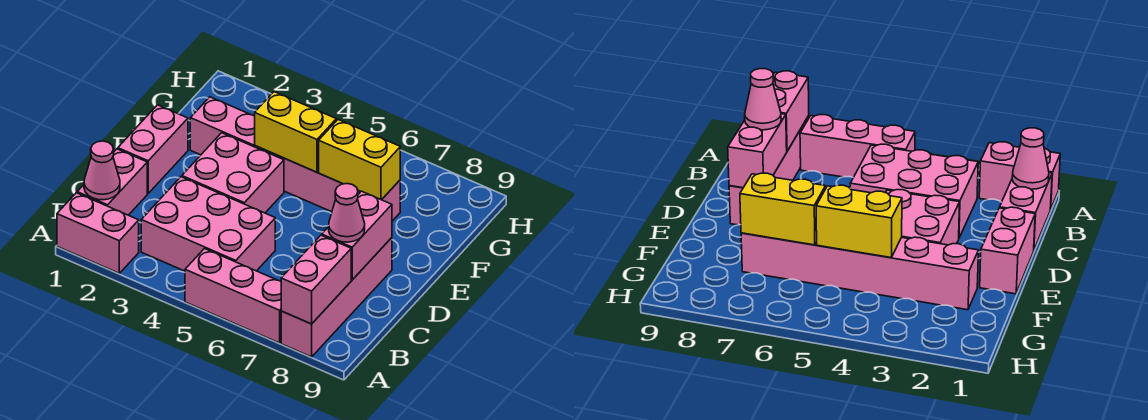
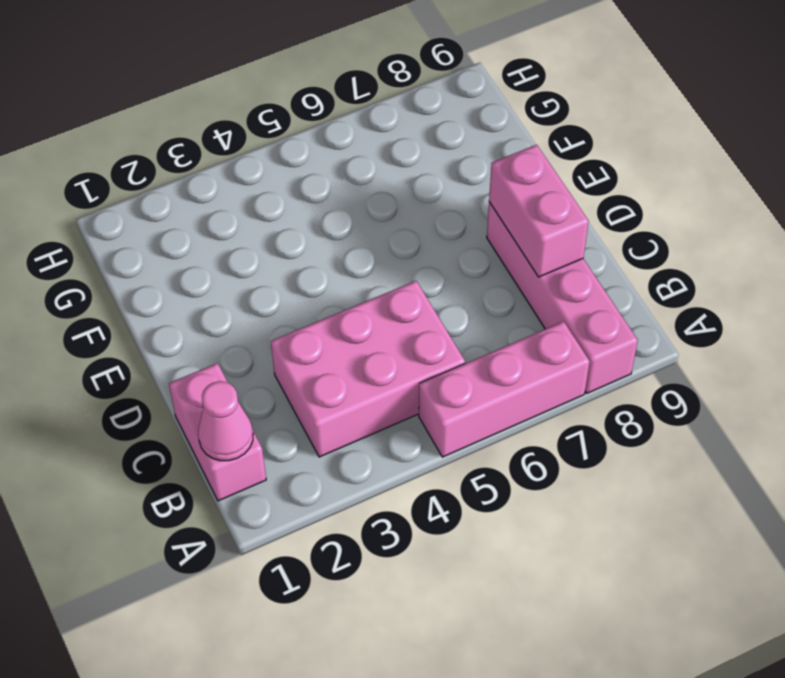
none -> pink brick A1:A2 level 1
none -> pink brick D1:E1 level 1
none -> pink brick D3:E4 level 1

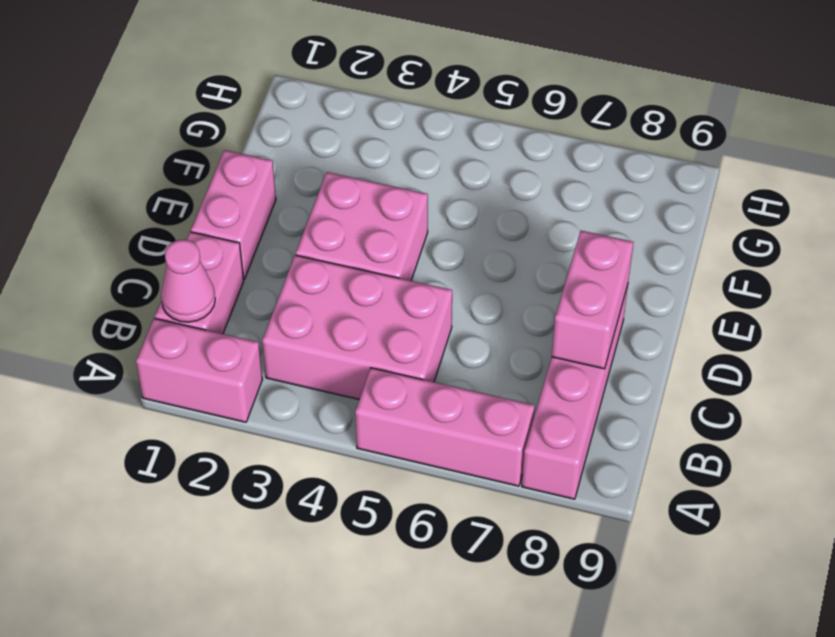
none -> pink brick F2:F7 level 1
none -> pink brick A8:B8 level 2
none -> yellow brick F4:F5 level 2

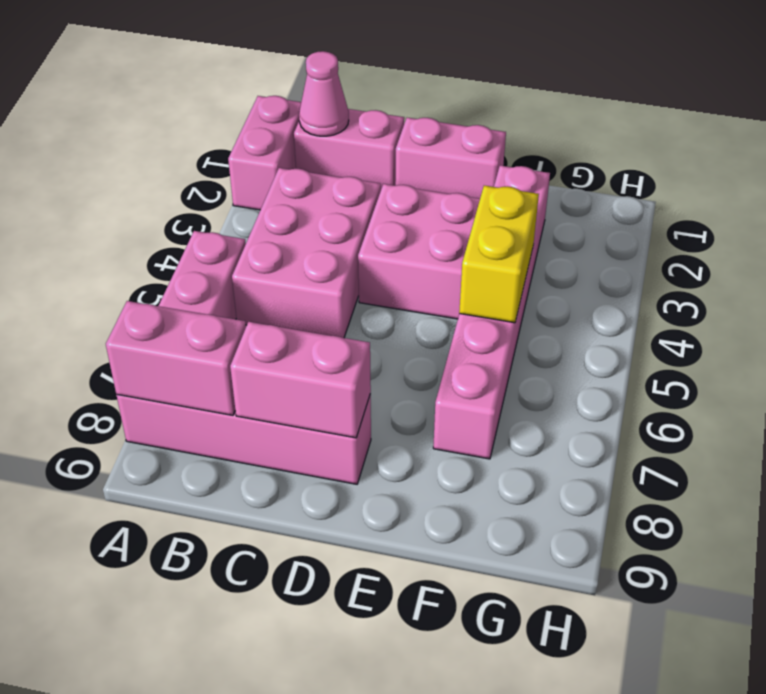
none -> yellow brick F6:F7 level 2
none -> pink cone C8 level 3

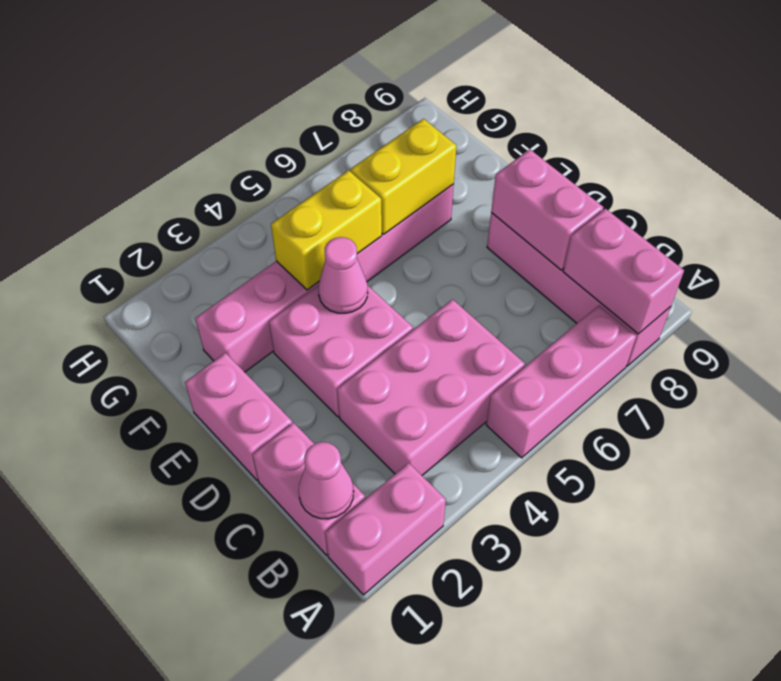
pink cone E4 level 2 -> pink cone C8 level 3

